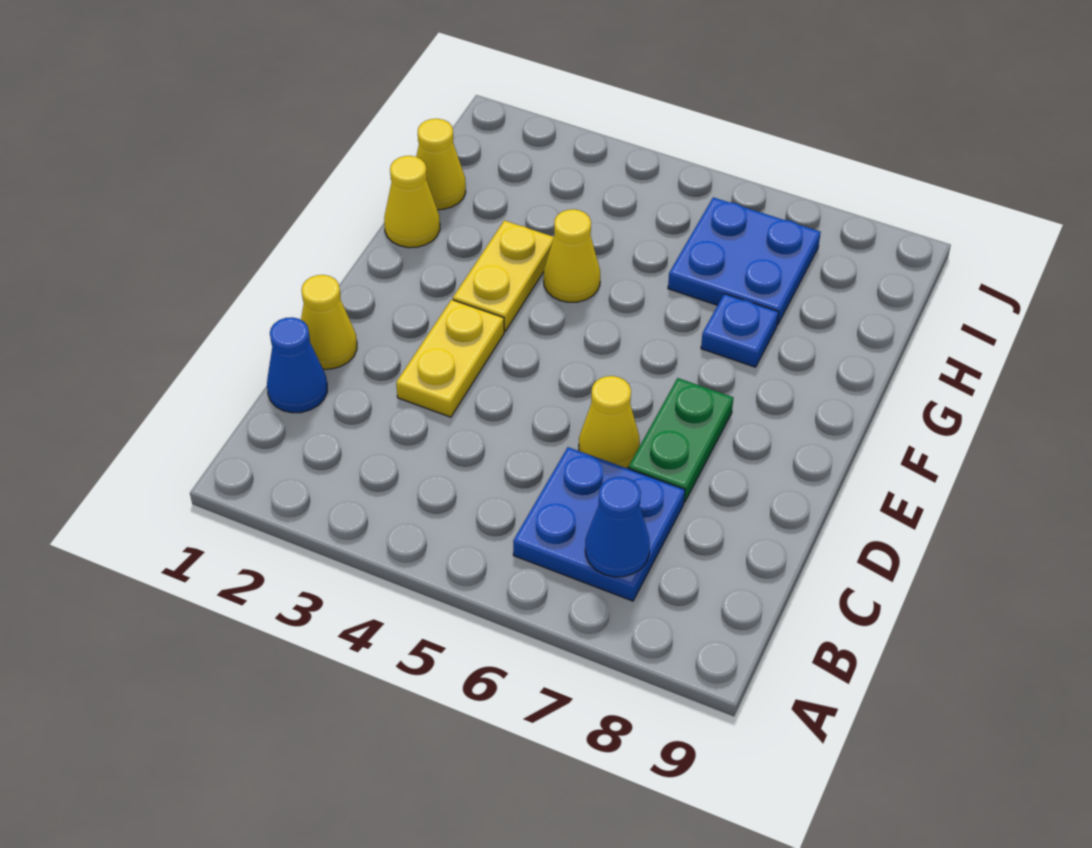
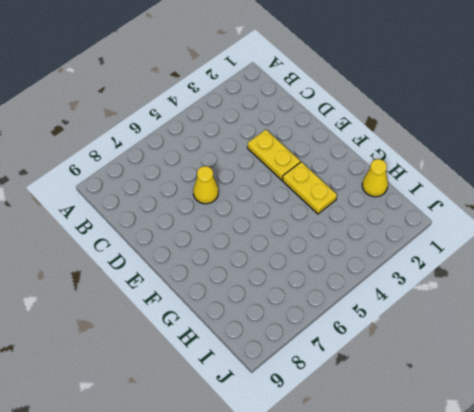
none -> blue plate B6:C7 level 1
none -> blue cone C1 level 1
none -> yellow cone D1 level 1

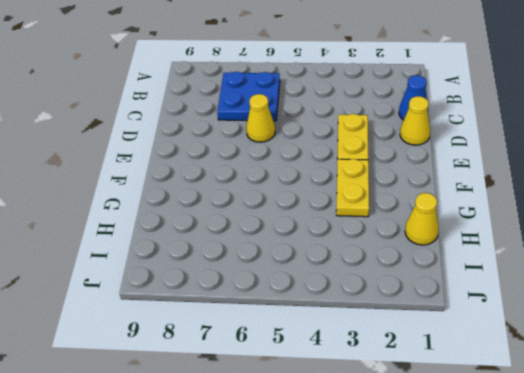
none -> green plate D7:E7 level 1
none -> yellow cone G1 level 1
none -> yellow cone G4 level 1

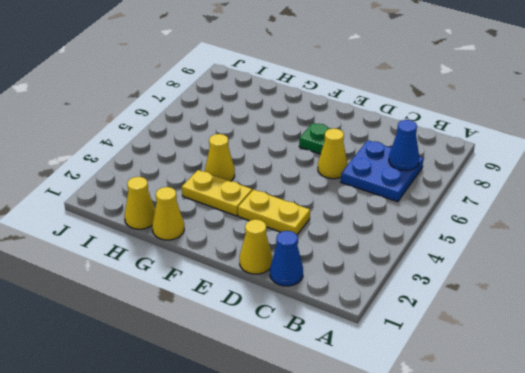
green plate E7 level 1 -> green plate D7:E7 level 1
none -> blue plate G7 level 1
none -> blue plate H6:I7 level 1

